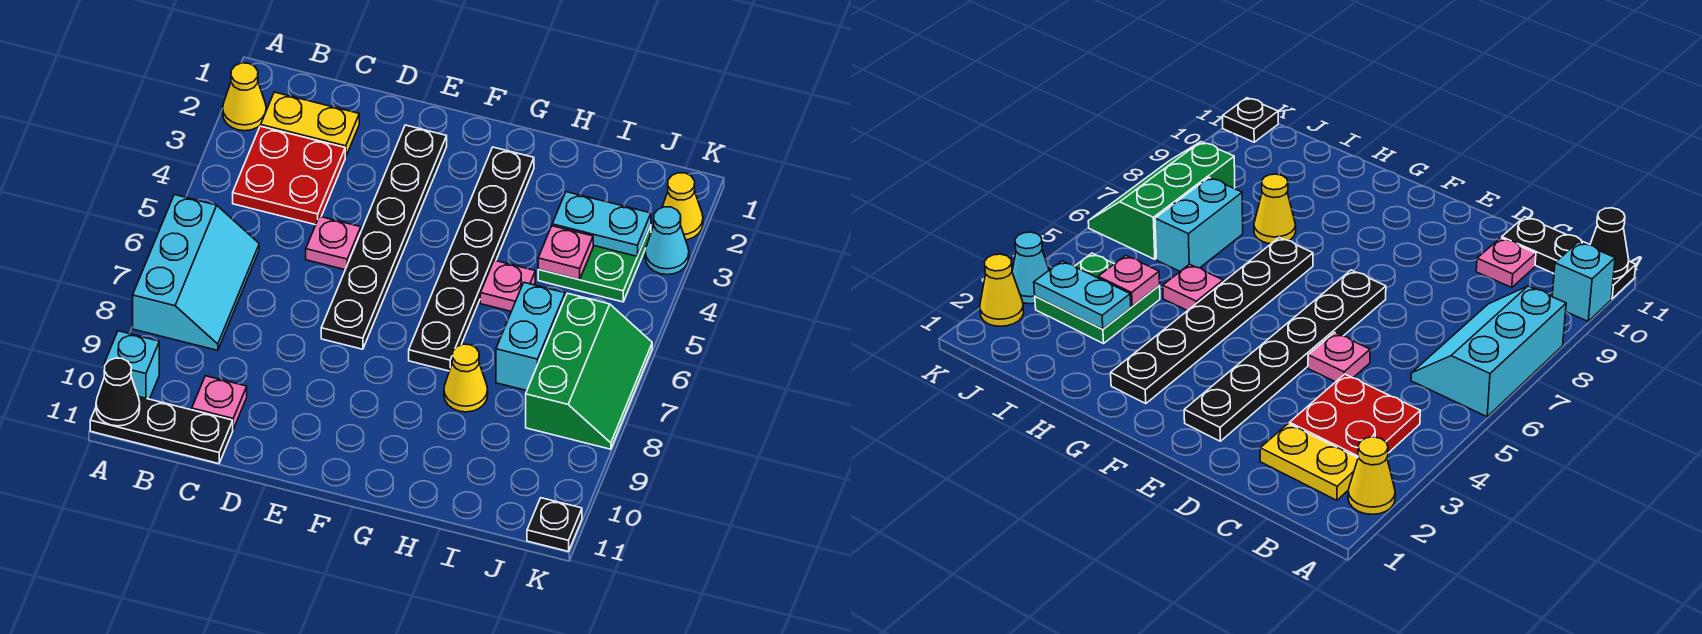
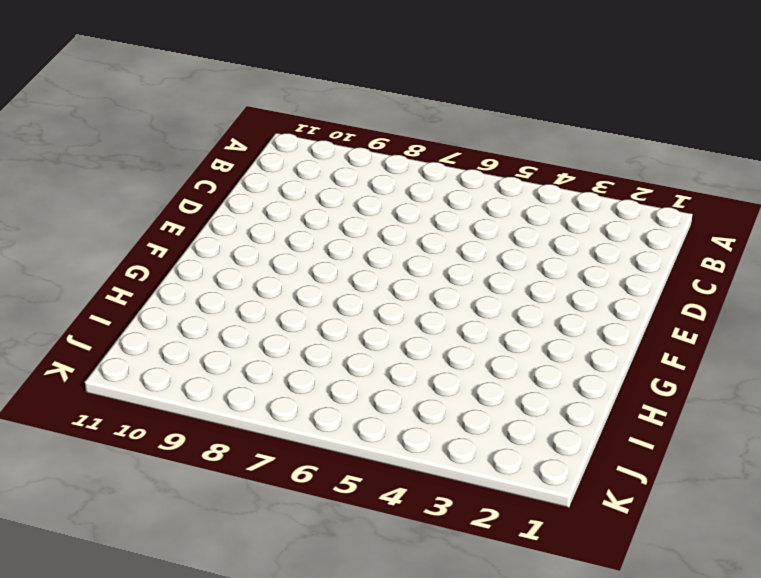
none -> yellow cone A2 level 1
none -> cyan slope A6:B8 level 1 top A
none -> cyan brick A10 level 1

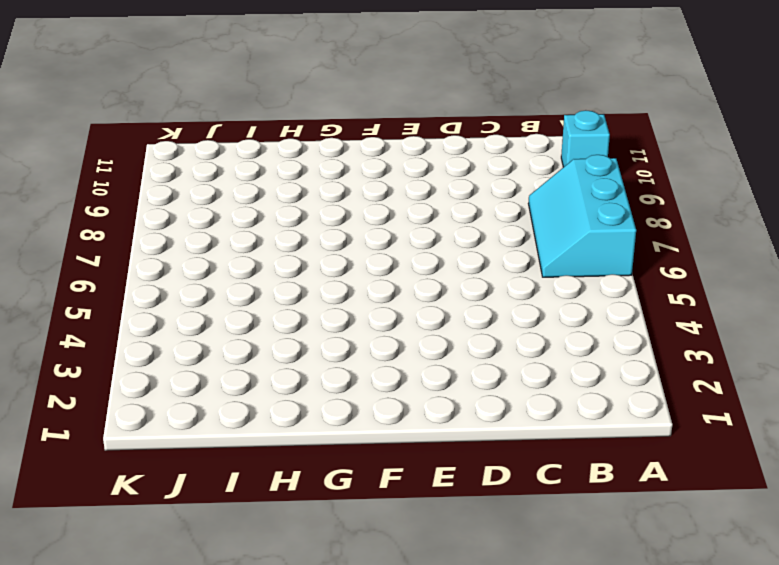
none -> yellow cone A2 level 1
none -> black plate A11:C11 level 1
none -> yellow plate B2:C2 level 1

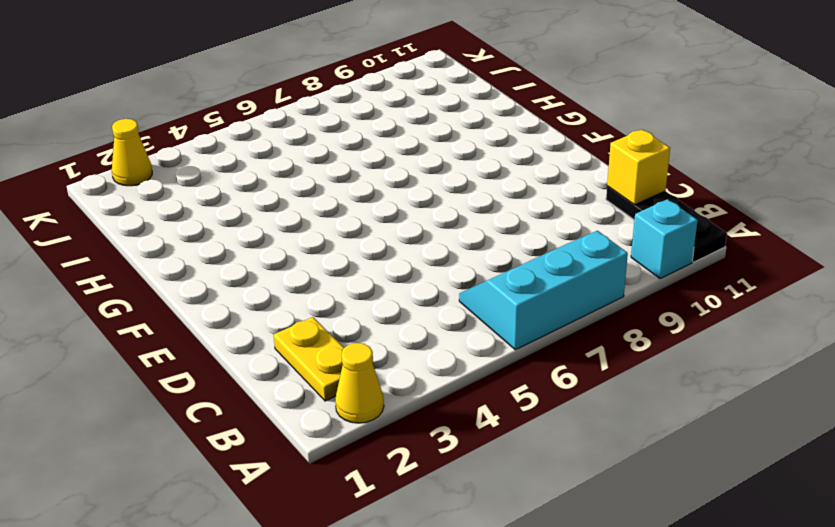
yellow brick C11 level 2 -> none
none -> red plate B3:C4 level 1
none -> pink plate C10 level 1
none -> pink plate D5 level 1

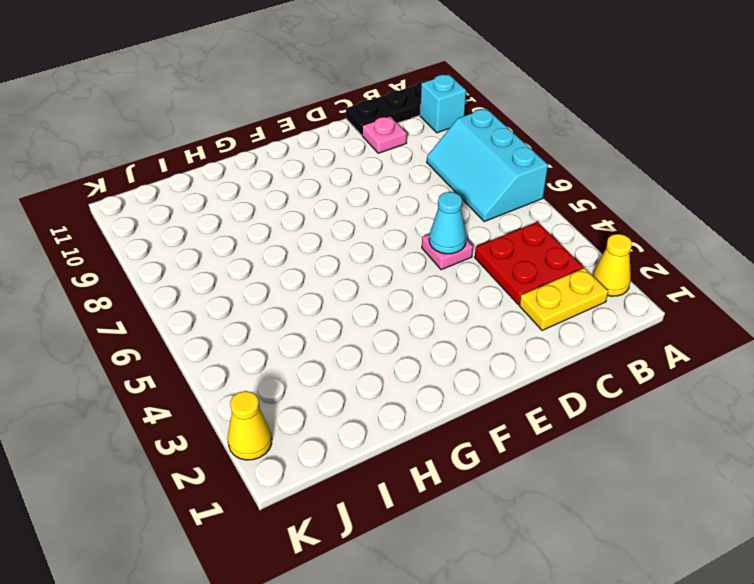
cyan cone D5 level 2 -> cyan cone K3 level 1
none -> black plate E2:E7 level 1
none -> black plate G2:G7 level 1
none -> pink plate H5 level 1

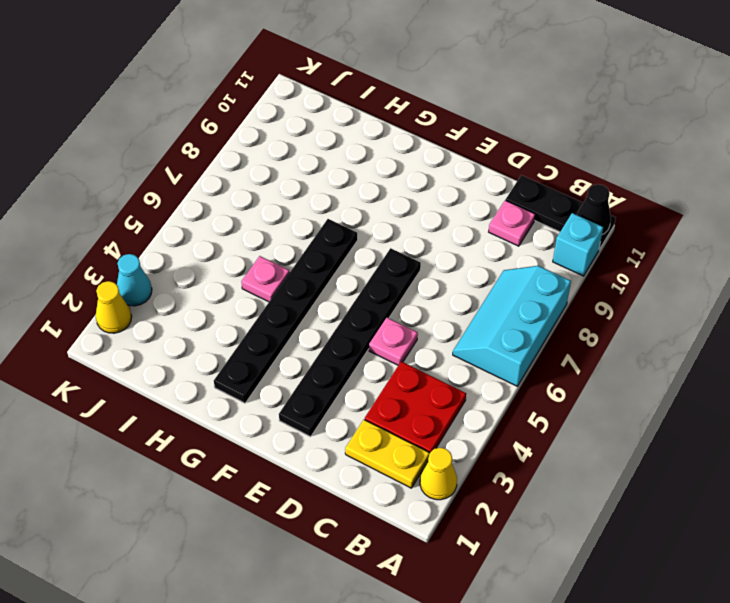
none -> yellow cone H8 level 1
none -> green plate I3:J4 level 1
none -> cyan brick I6:I7 level 1

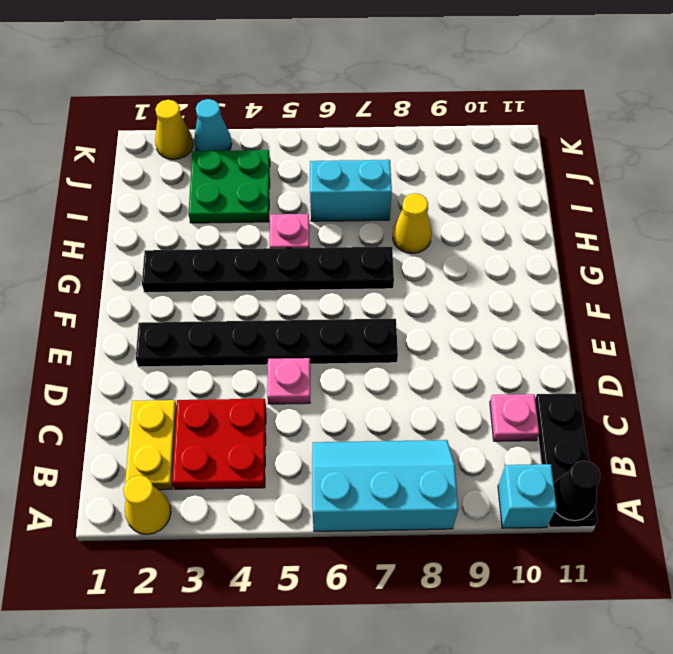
none -> green slope J6:K8 level 1 top J
none -> black plate K11 level 1
none -> cyan plate I3:J3 level 2

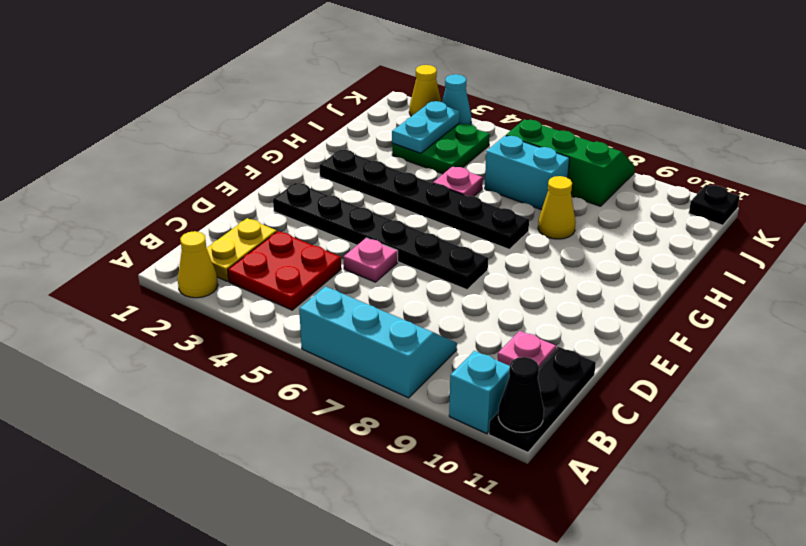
none -> pink plate I4 level 2

